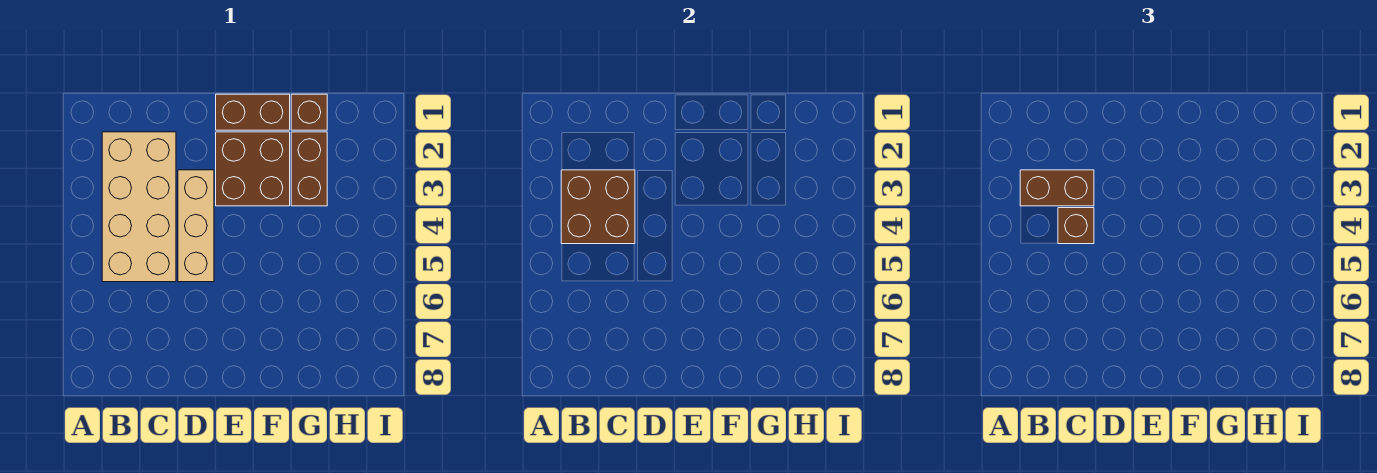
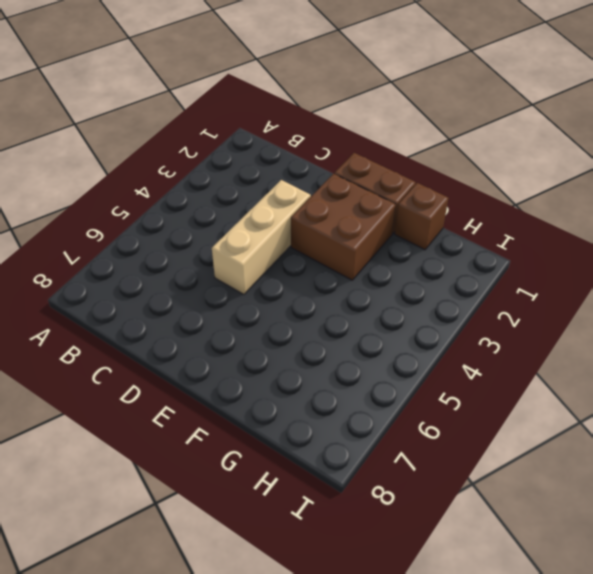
none -> tan brick B2:C5 level 1
none -> brown brick G2:G3 level 1

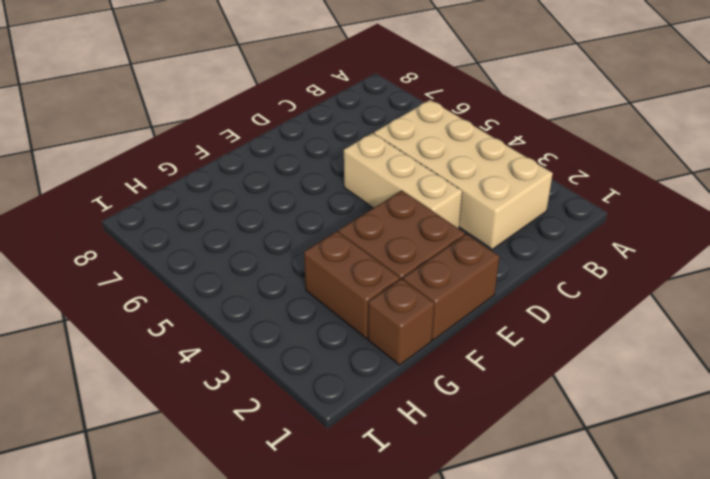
none -> brown brick B3:C4 level 2
none -> brown brick B3:C3 level 3

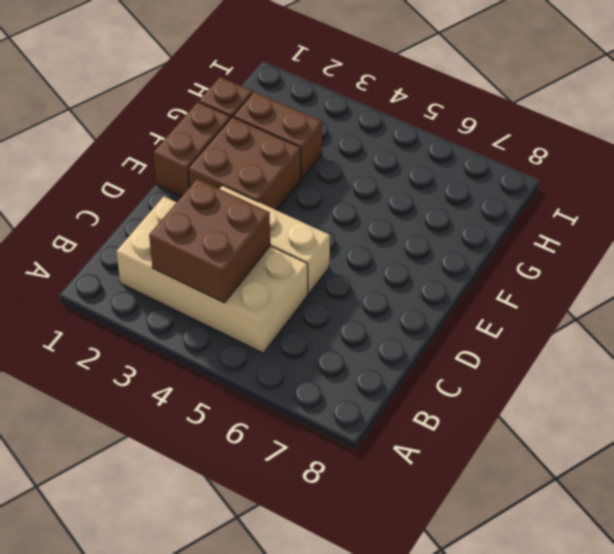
none -> brown brick B3:C3 level 3
none -> brown brick C4 level 3

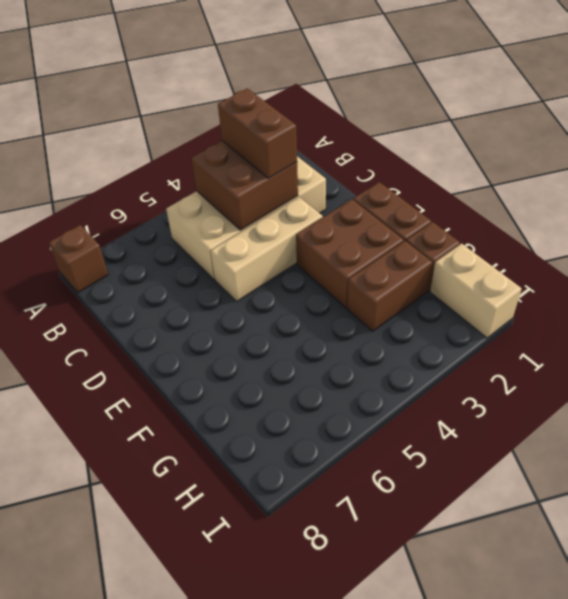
brown brick A8 level 1 -> brown brick C4 level 3
tan brick H1:I1 level 1 -> none

